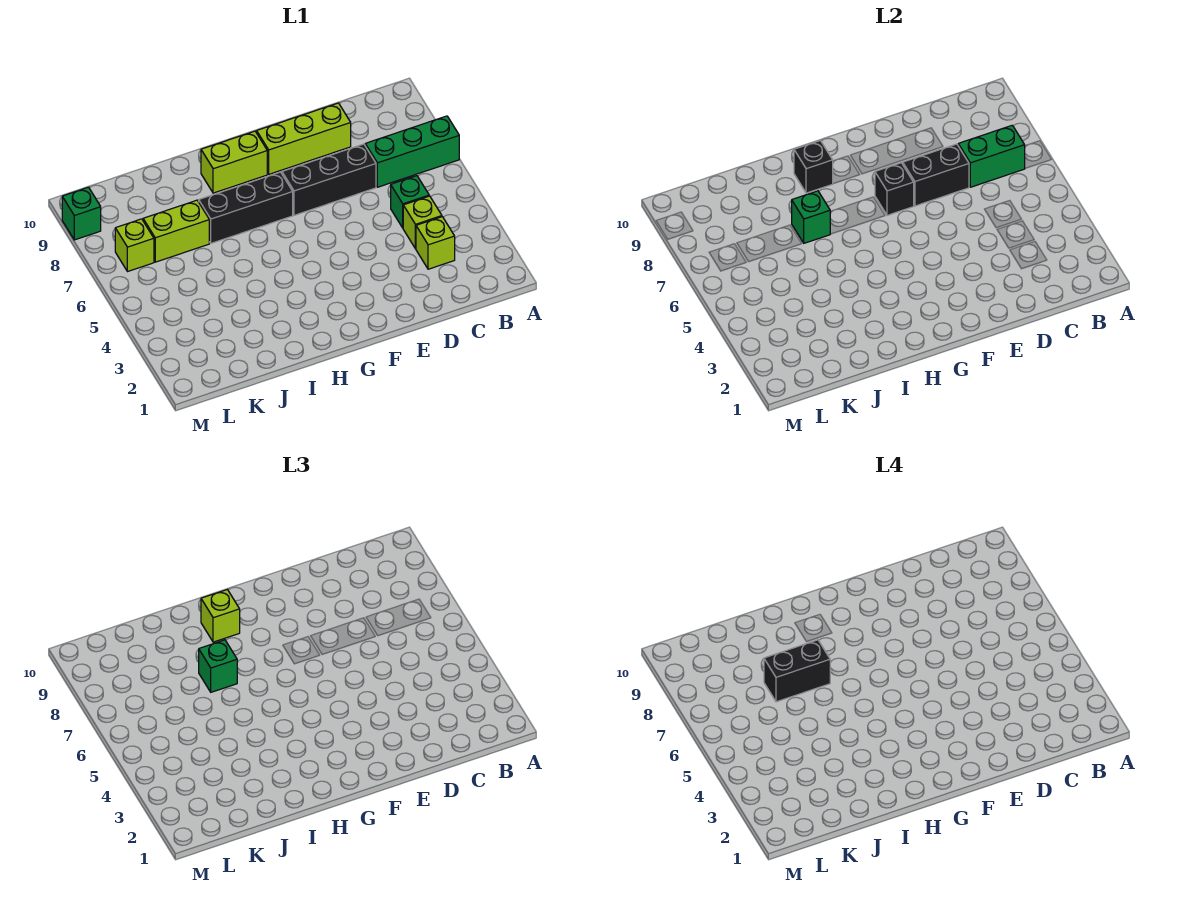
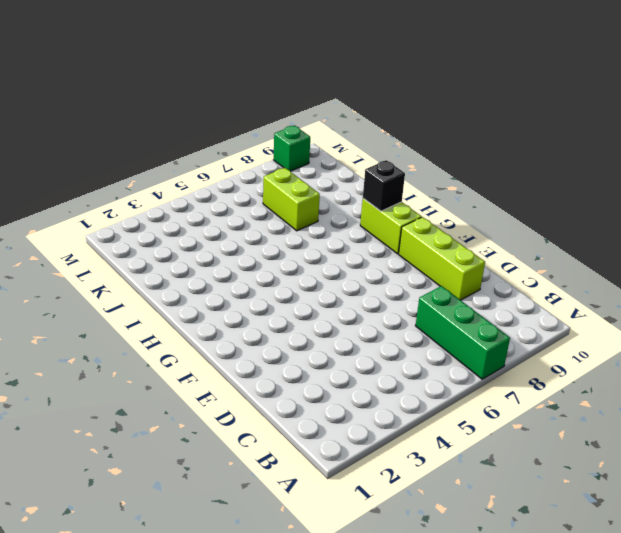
none -> lime brick C3 level 1
none -> lime brick C4 level 1
none -> green brick C5 level 1

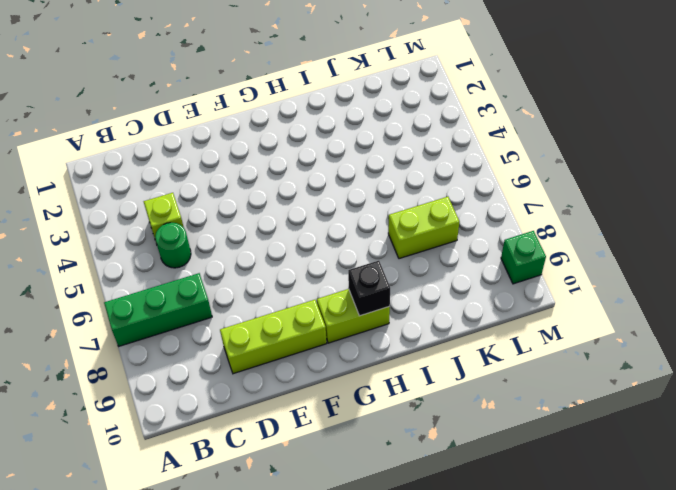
green round brick C5 level 1 -> green brick C5 level 1
none -> lime brick C3 level 1
none -> black brick D7:F7 level 1
none -> black brick G7:I7 level 1

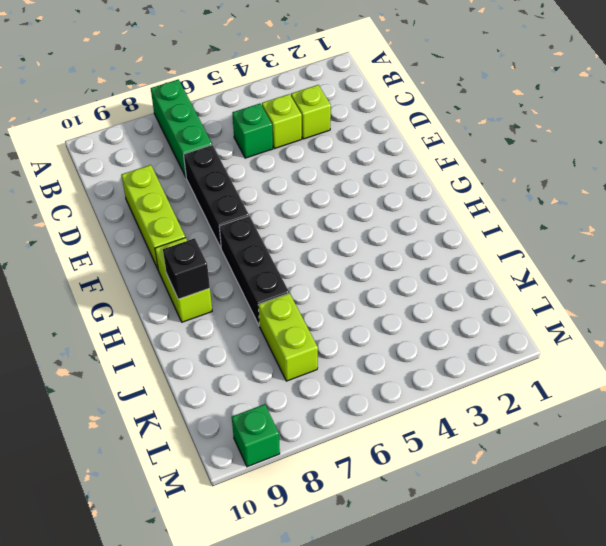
none -> lime brick L7 level 1
none -> green brick B7:C7 level 2
none -> black brick D7:E7 level 2

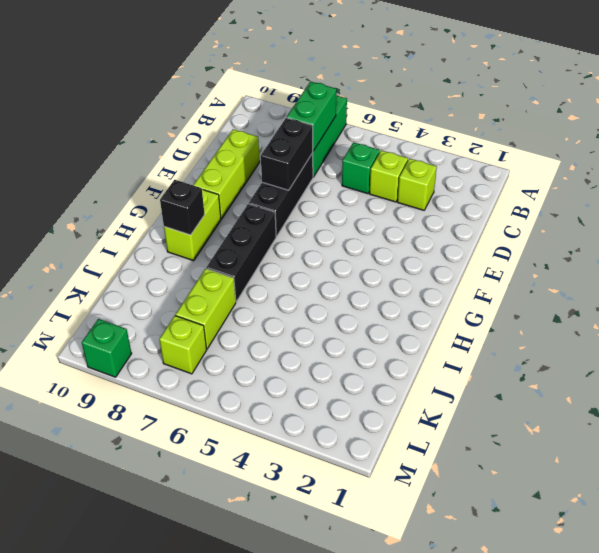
none -> black brick F7 level 2
none -> green brick I7 level 2
none -> lime brick H9 level 3

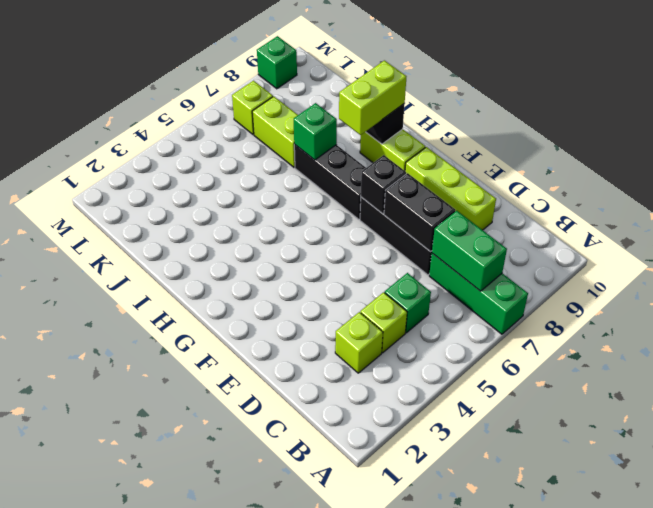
lime brick H8:H9 level 3 -> lime brick H9 level 3
none -> green brick I7 level 3
none -> black brick I7:J7 level 4

